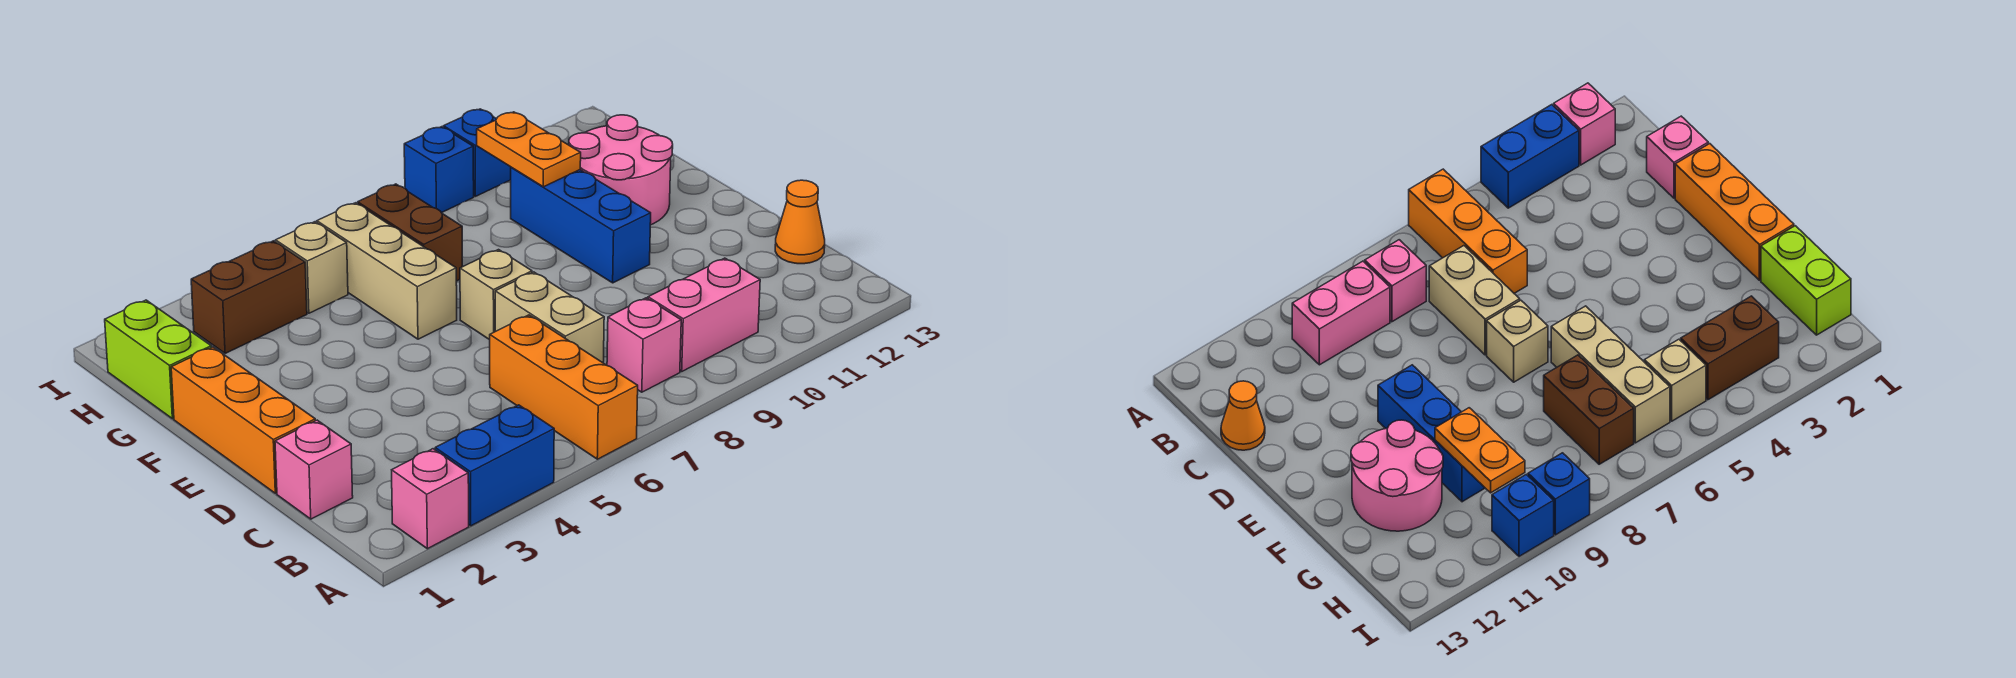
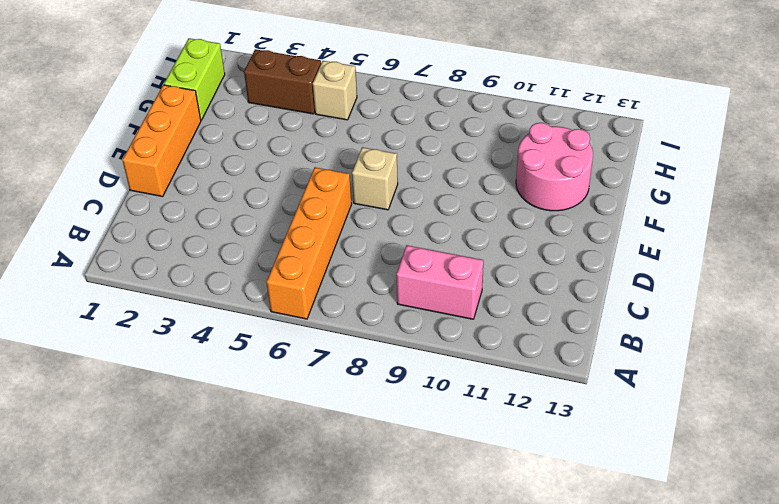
orange brick A6:D6 level 1 -> orange brick A6:C6 level 1
none -> pink brick A2 level 1
none -> blue brick A3:A4 level 1
none -> pink brick B8 level 1

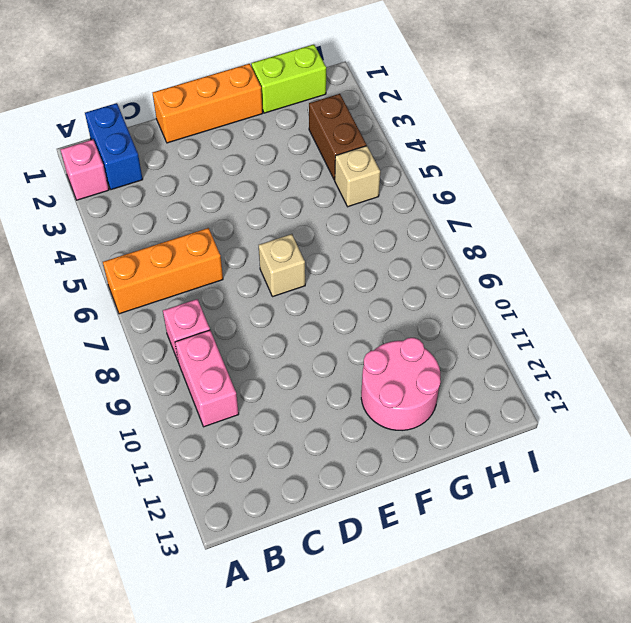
blue brick B1:B2 level 1 -> blue brick A3:A4 level 1
none -> pink brick C1 level 1
none -> tan brick C7:D7 level 1
none -> orange cone C13 level 1

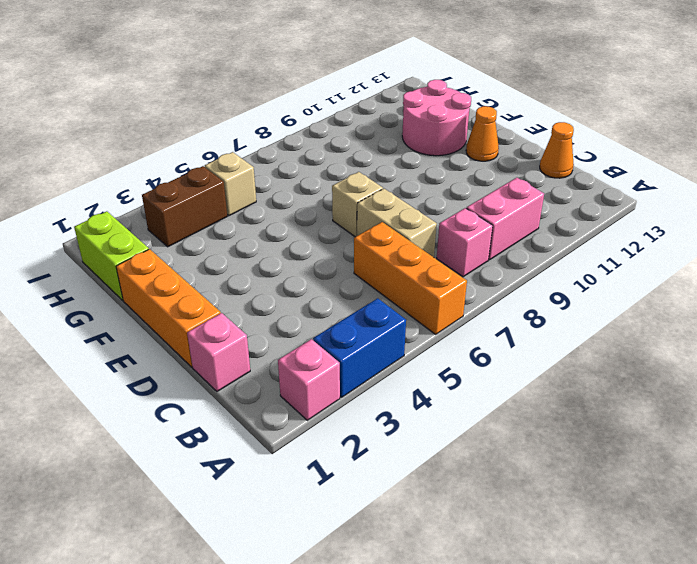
orange cone E12 level 1 -> none
none -> blue brick E10:G10 level 1
none -> tan brick F6:H6 level 1
none -> brown brick G7:H7 level 1

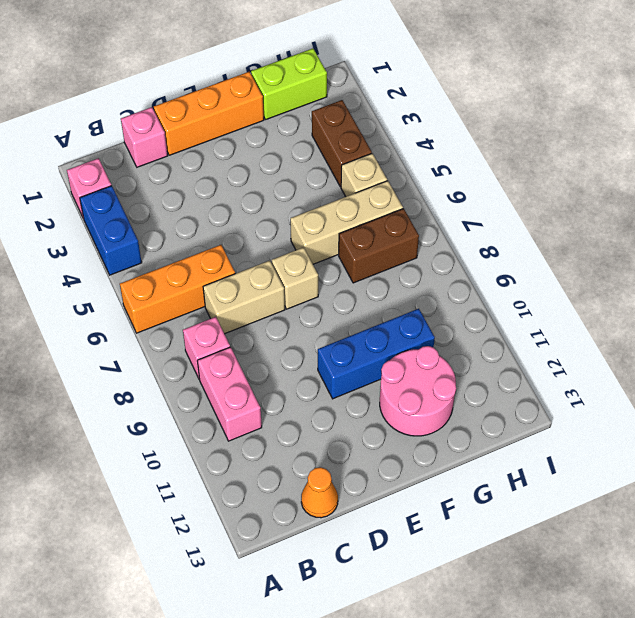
none -> blue brick I9 level 1
none -> blue brick I10 level 1
none -> orange plate G10:H10 level 2

